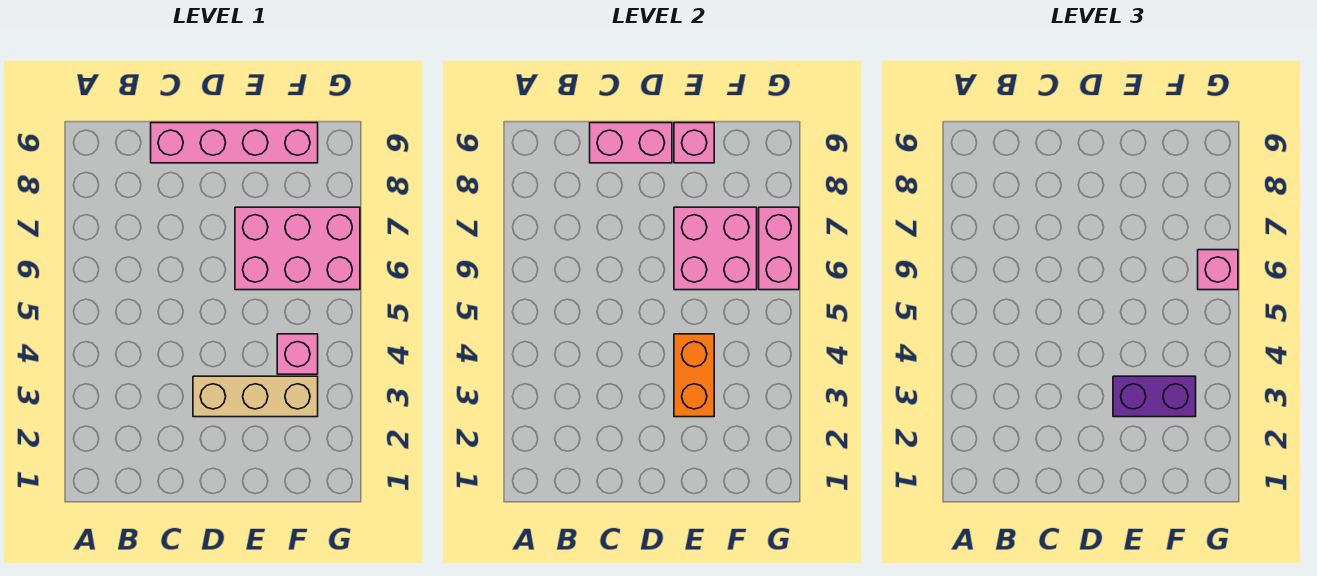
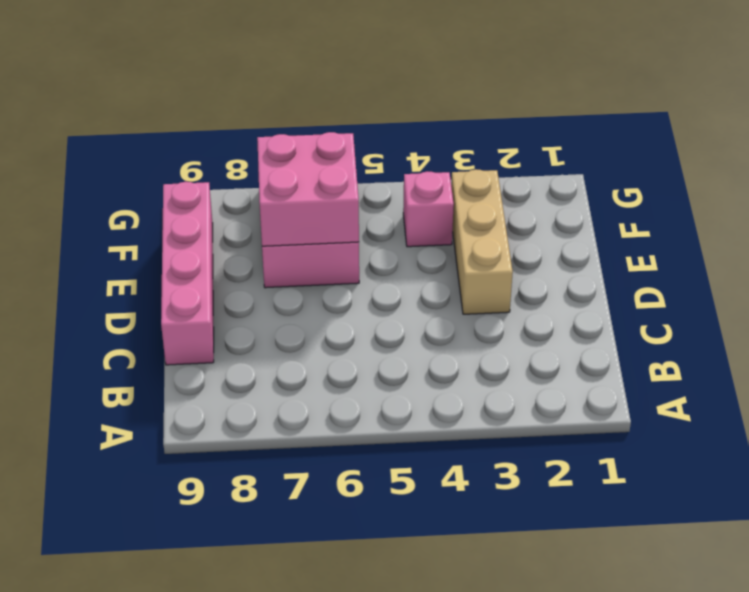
none -> pink brick C9:D9 level 2
none -> orange brick E3:E4 level 2

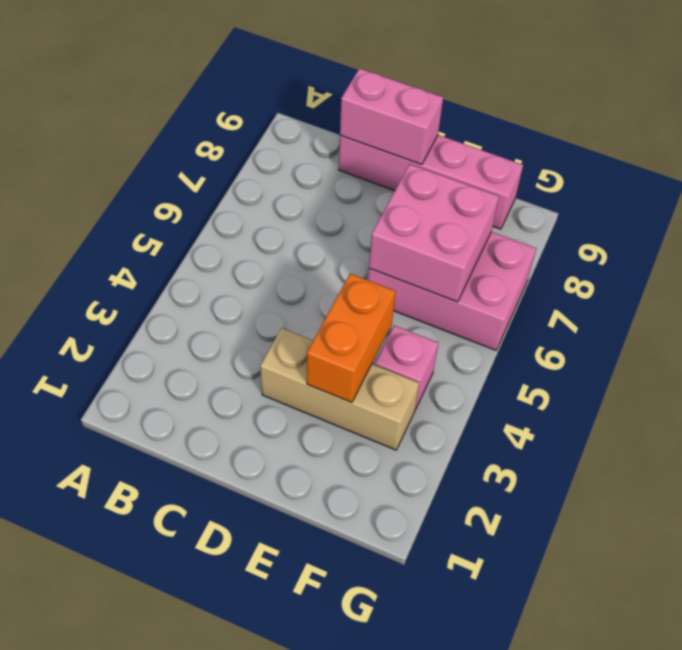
none -> pink brick E9 level 2
none -> pink brick G6:G7 level 2

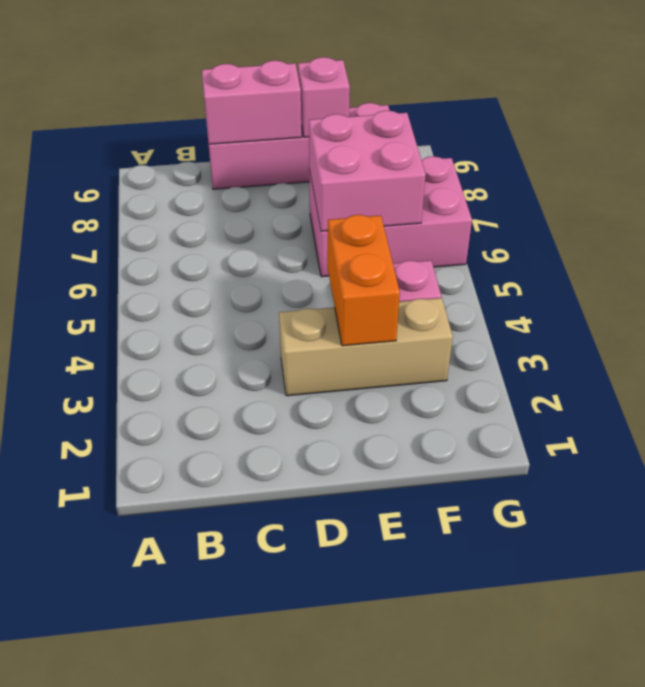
none -> pink brick G6:G7 level 2
none -> purple brick E3:F3 level 3

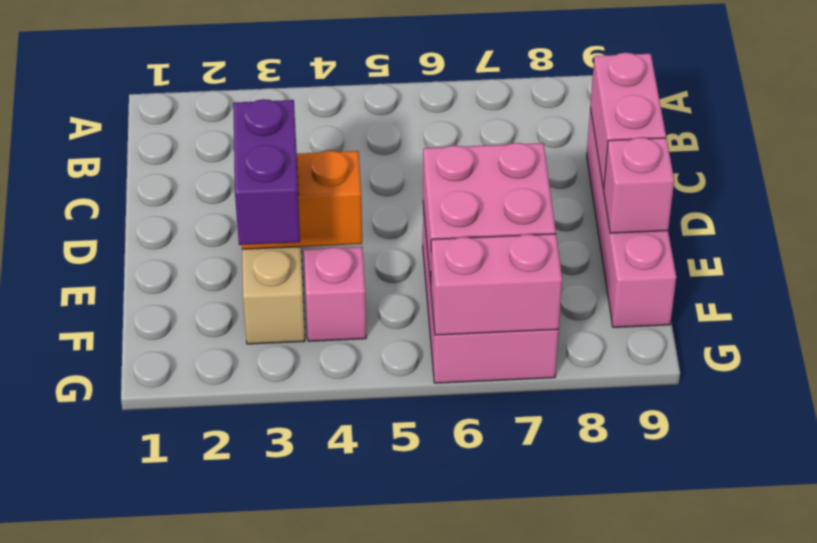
none -> pink brick G6 level 3

